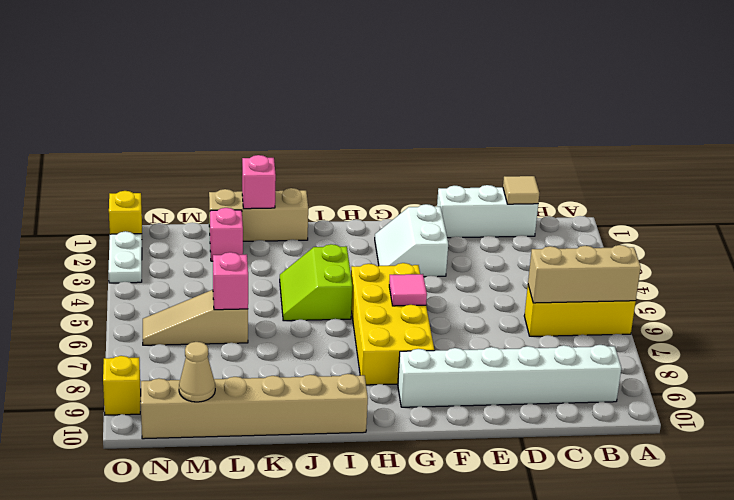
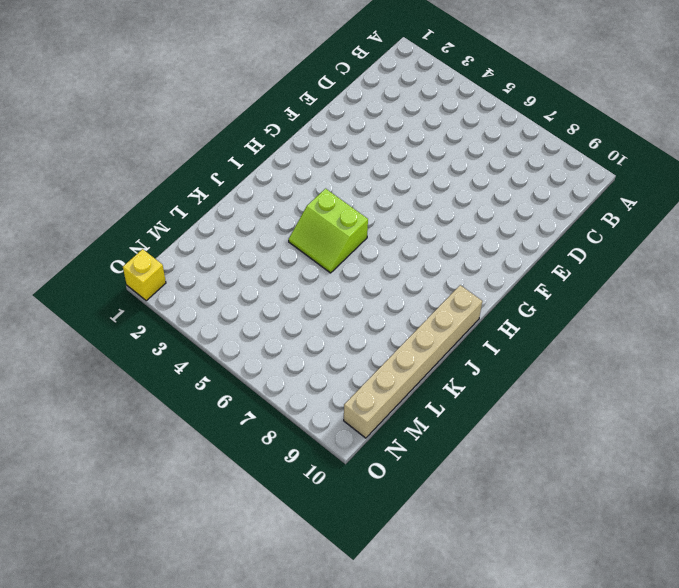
none -> yellow brick A6:C6 level 1
none -> white brick B9:G9 level 1
none -> white brick C1:E1 level 1

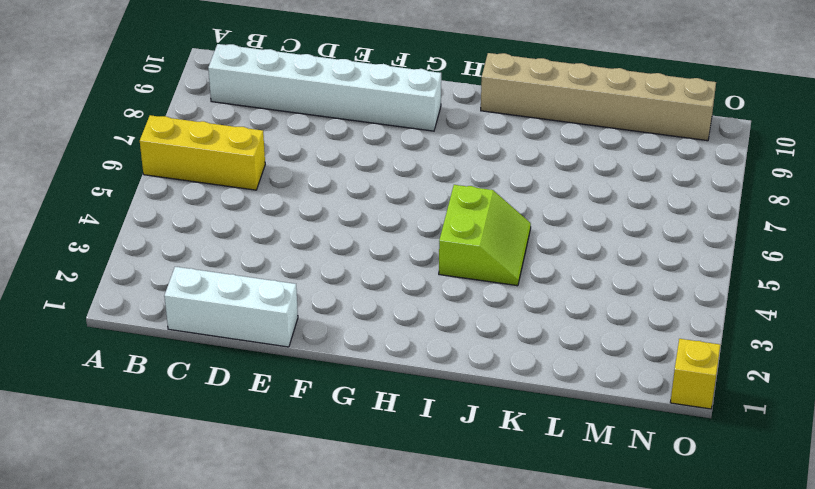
none -> white slope F2:G3 level 1 top F
none -> yellow brick G5:H8 level 1
none -> tan brick J1:L1 level 1

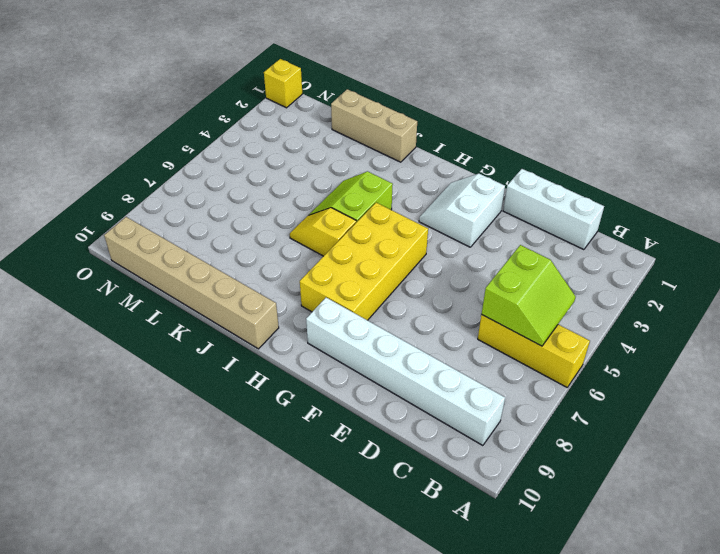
lime slope B5:C6 level 2 top C -> tan brick A6:C6 level 2
yellow slope I6:J6 level 1 top I -> none
none -> pink brick L2 level 1
none -> tan slope L6:N6 level 1 top L
none -> white plate O2:O3 level 1

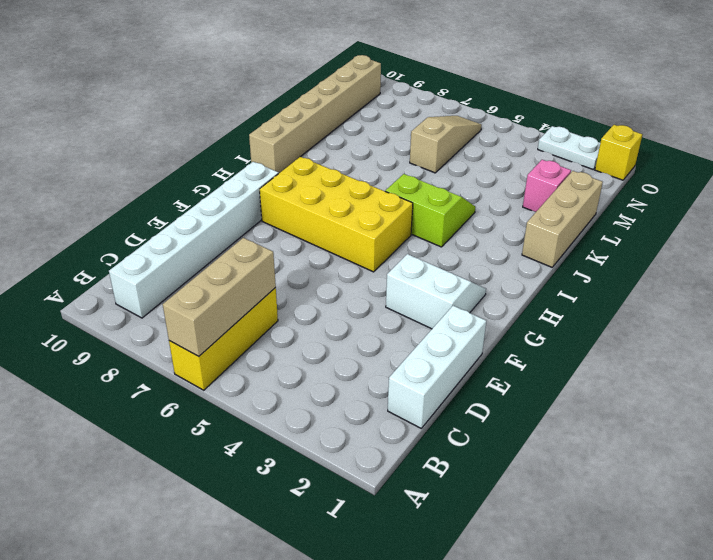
none -> yellow brick O9 level 1
none -> tan tile C1 level 2
none -> pink tile G6 level 2

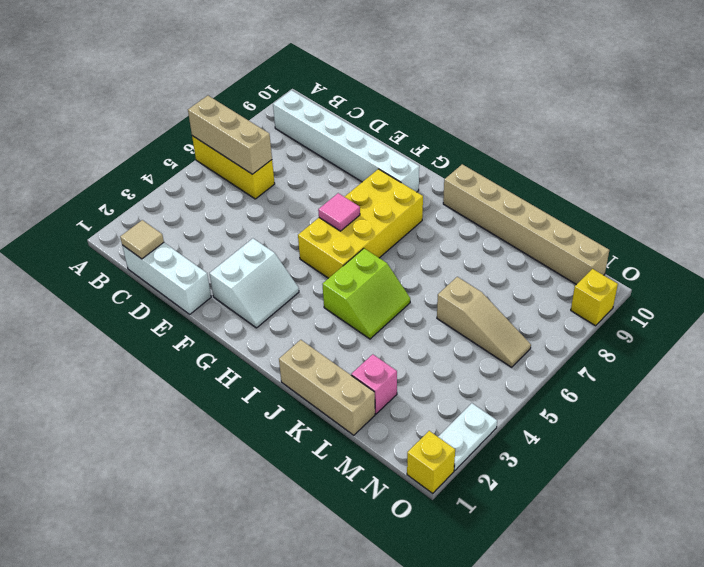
none -> pink brick K1 level 2
none -> pink brick L6 level 2
none -> tan cone M10 level 2

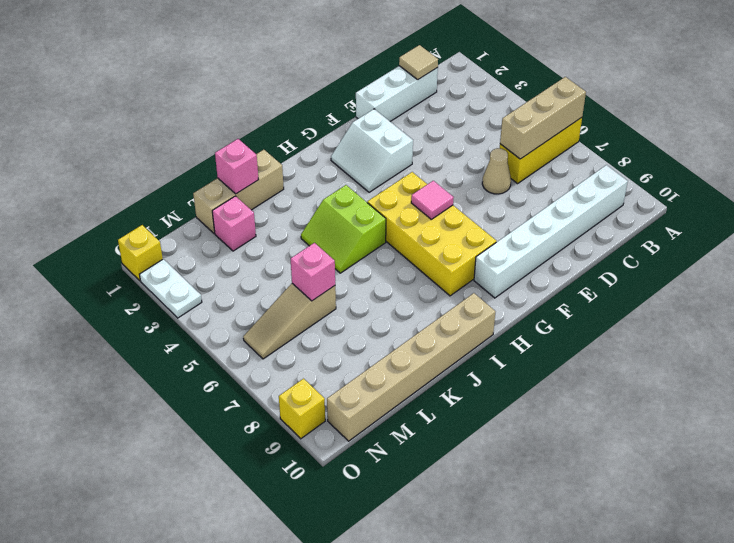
tan cone D6 level 1 -> tan cone M10 level 2

